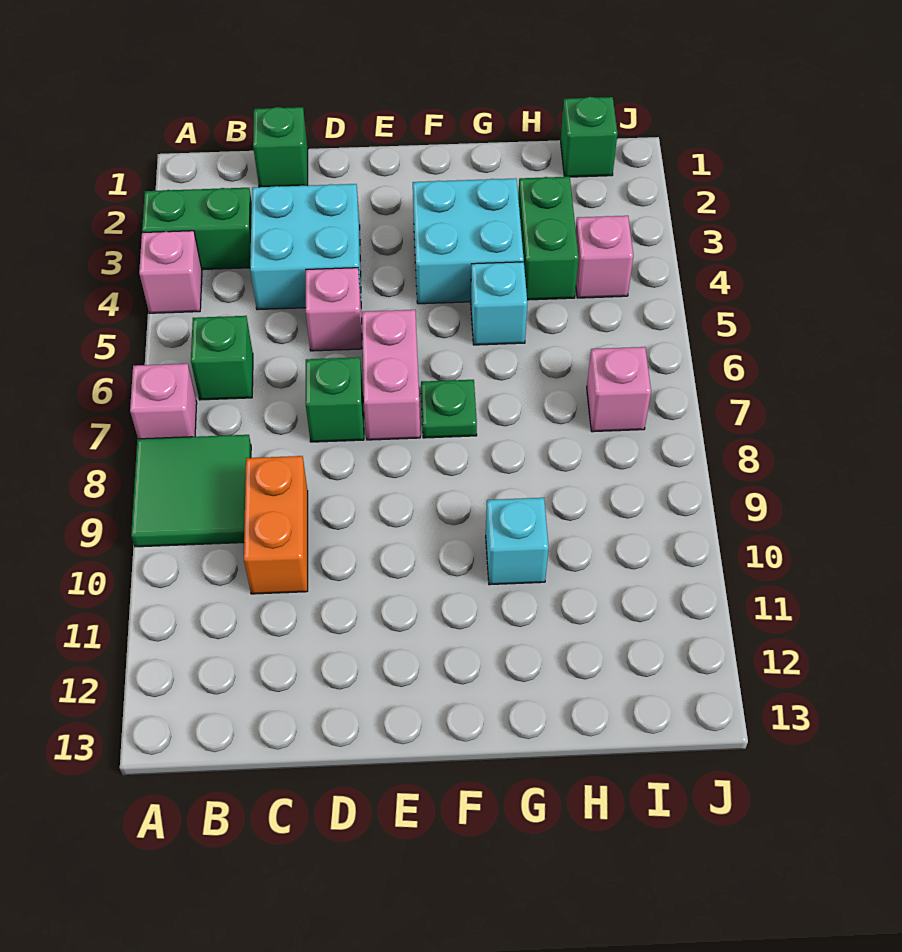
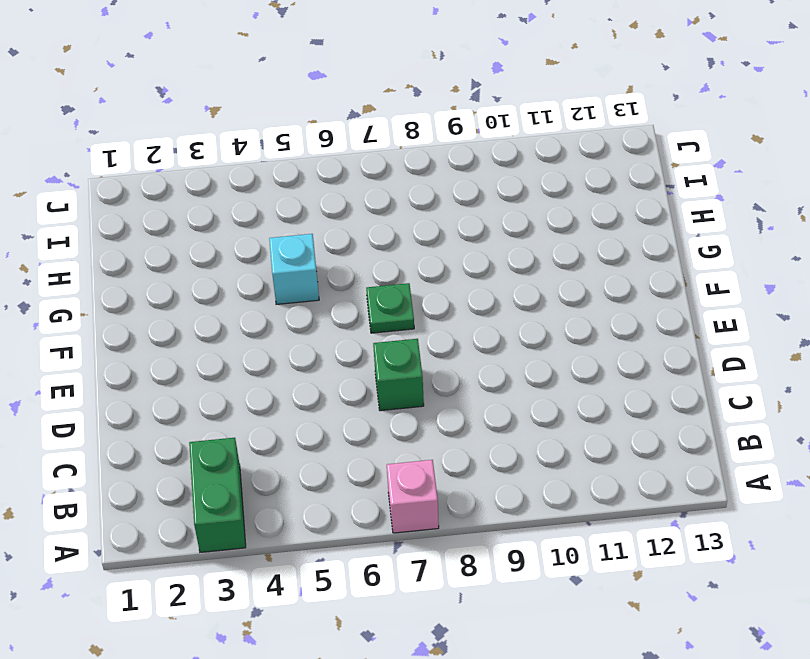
none -> pink brick A4 level 1
none -> green tile A8:B9 level 1
none -> green brick B6 level 1

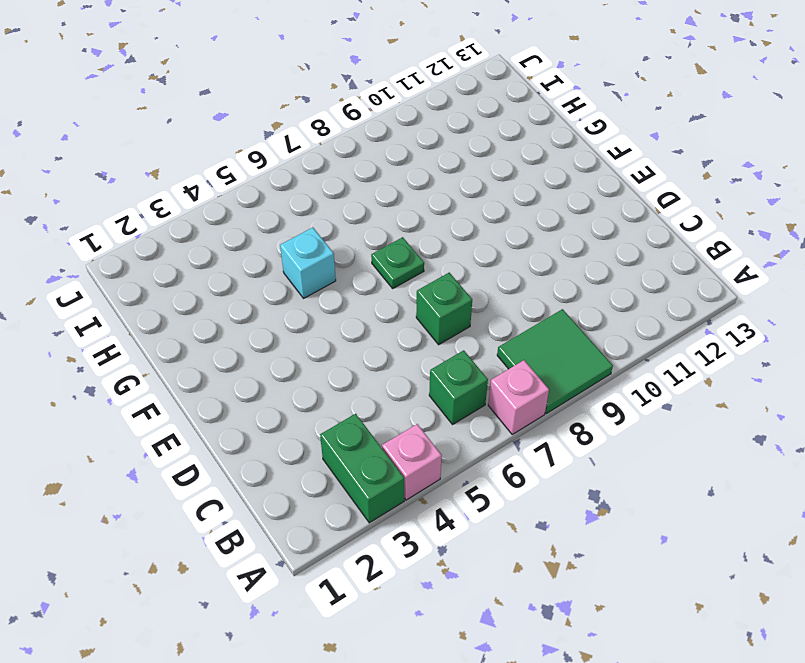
none -> green brick C1 level 1
none -> cyan brick C3:D4 level 1
none -> orange brick C9:C10 level 1

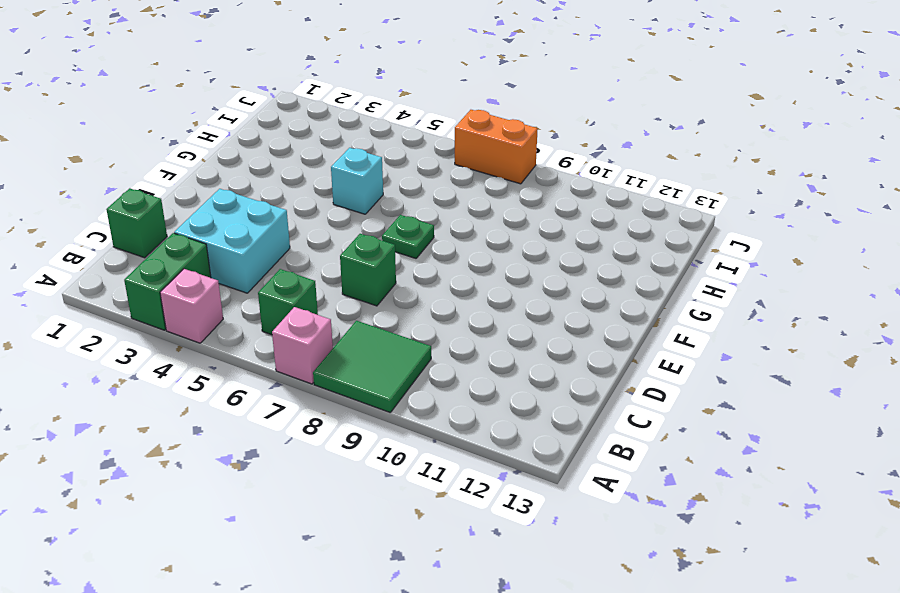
orange brick J7:J8 level 1 -> orange brick C9:C10 level 1
none -> pink brick D5 level 1
none -> pink brick E6:E7 level 1
none -> cyan brick F3:G4 level 1

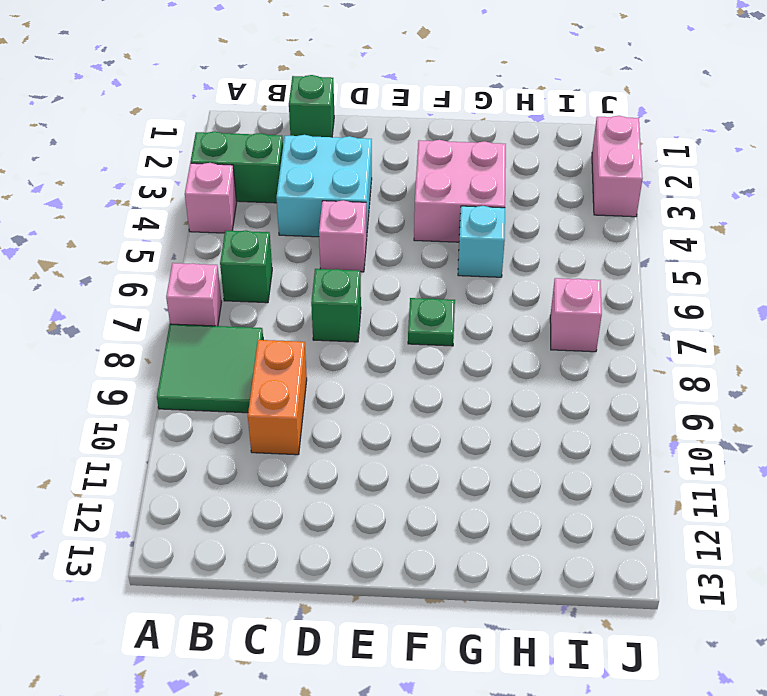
pink brick F3:G4 level 1 -> cyan brick F3:G4 level 1
pink brick J2:J3 level 1 -> pink brick E6:E7 level 1
none -> cyan brick G10 level 1
none -> green brick H3:H4 level 1
none -> green brick I1 level 1

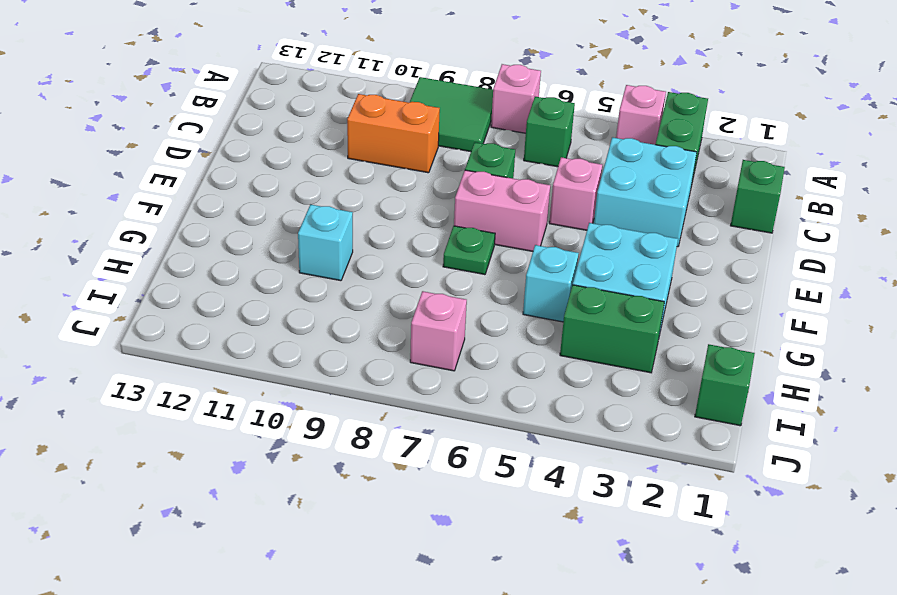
none -> pink brick I4 level 1

